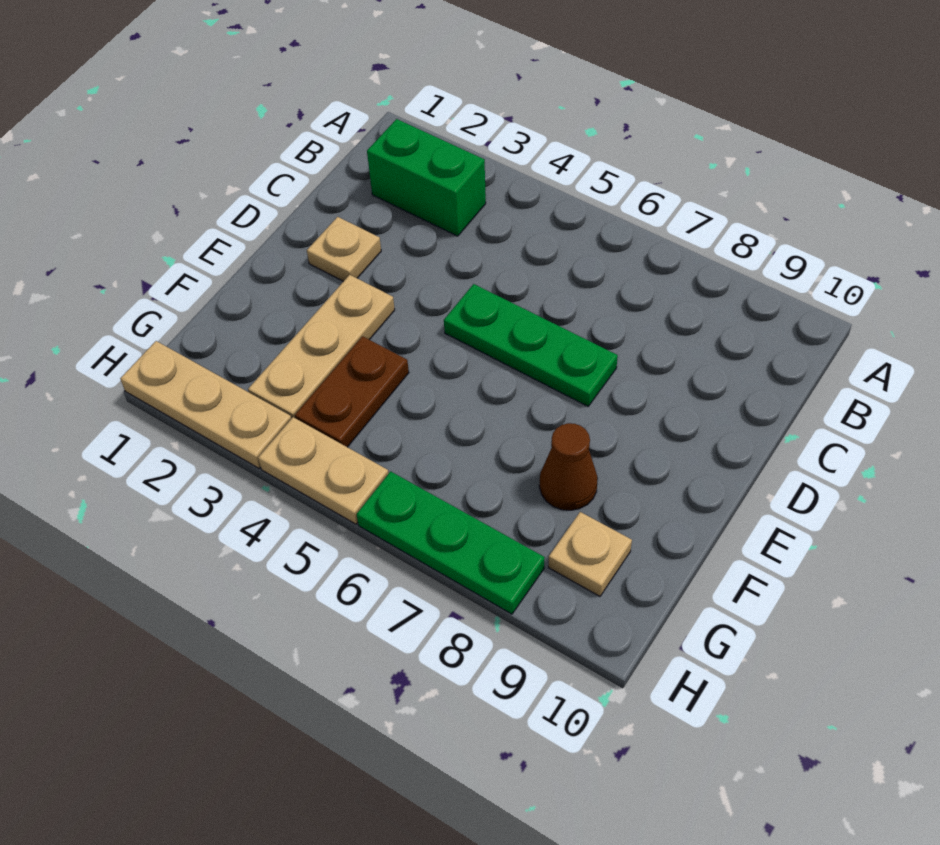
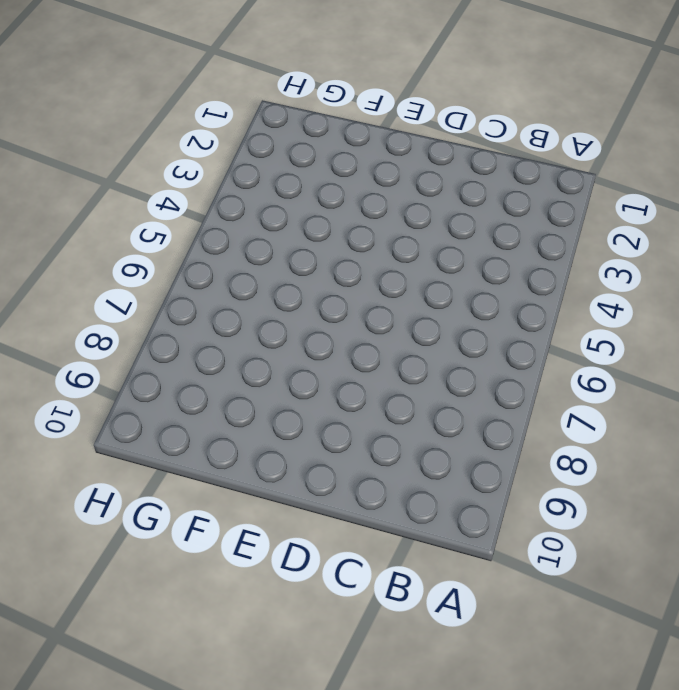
none -> green brick B2:B3 level 1
none -> tan plate D2 level 1

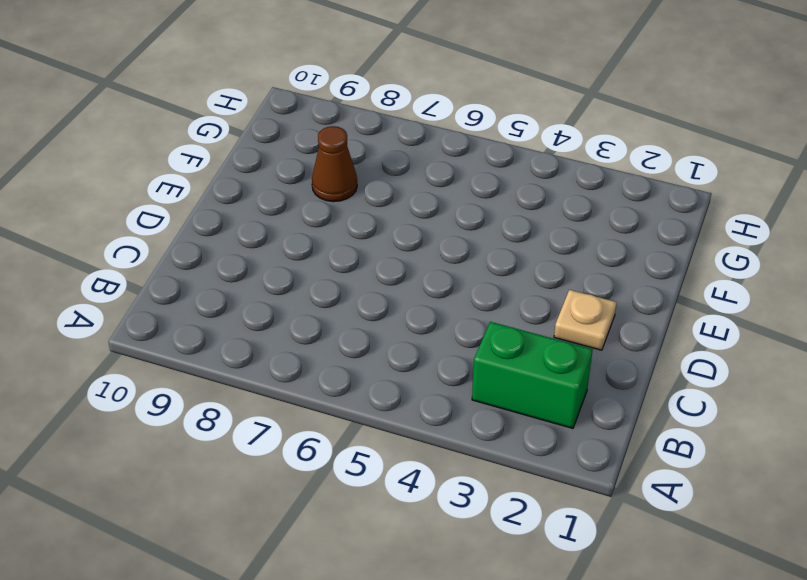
none -> green plate D5:D7 level 1
none -> tan plate E3:G3 level 1

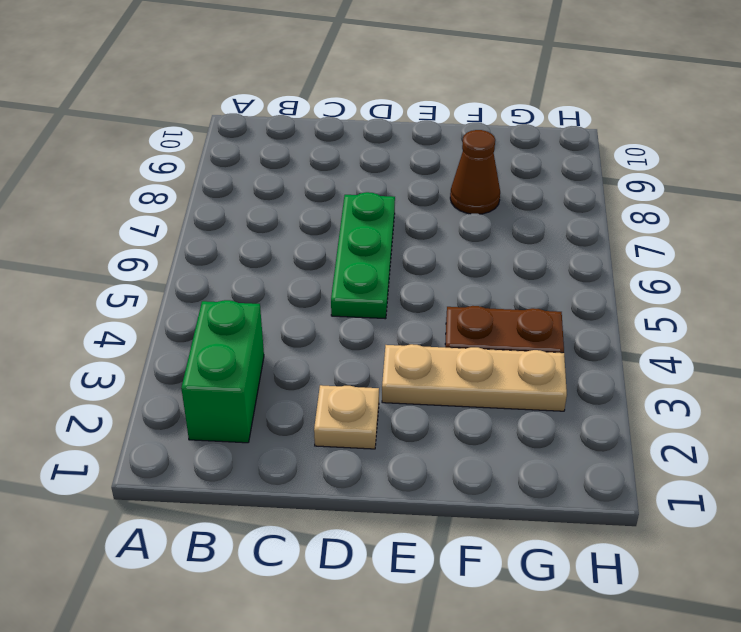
none -> tan plate G9 level 1
none -> tan plate H1:H3 level 1

